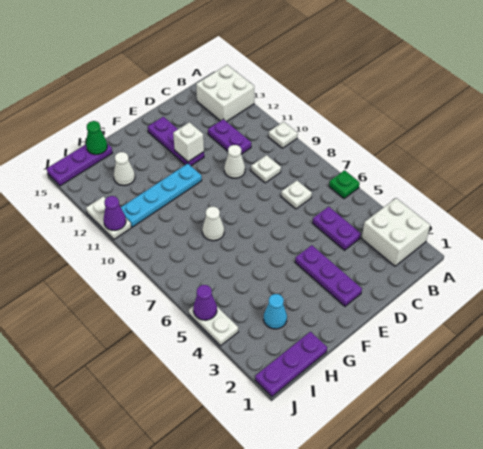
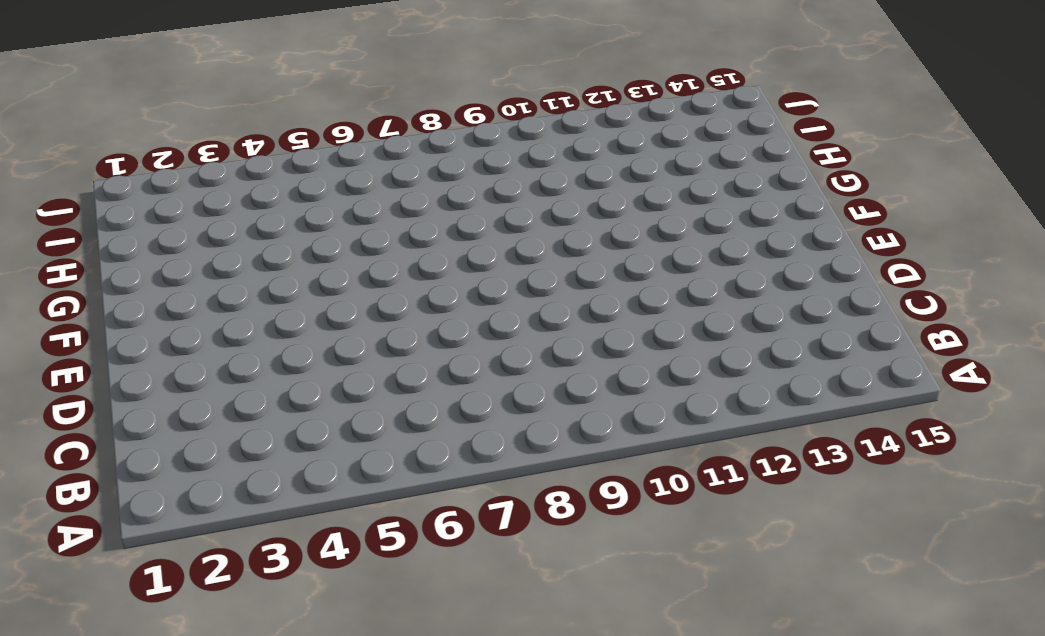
none -> white brick A2:B3 level 1
none -> green plate A6 level 1
none -> white plate A10 level 1

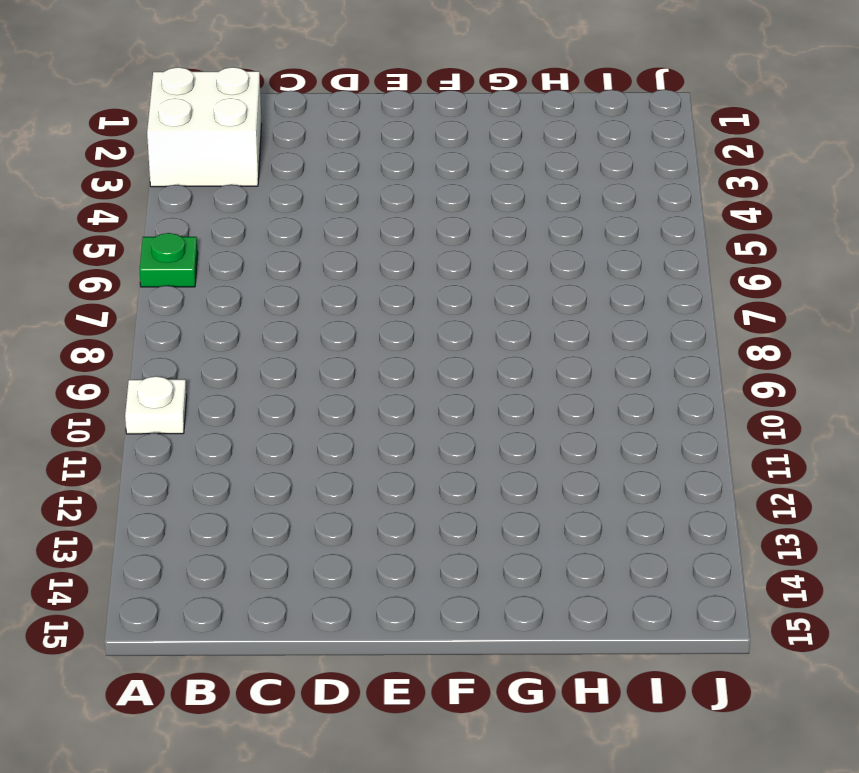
none -> white brick A13:B14 level 1
none -> purple plate C4:C5 level 1
none -> white plate C7 level 1

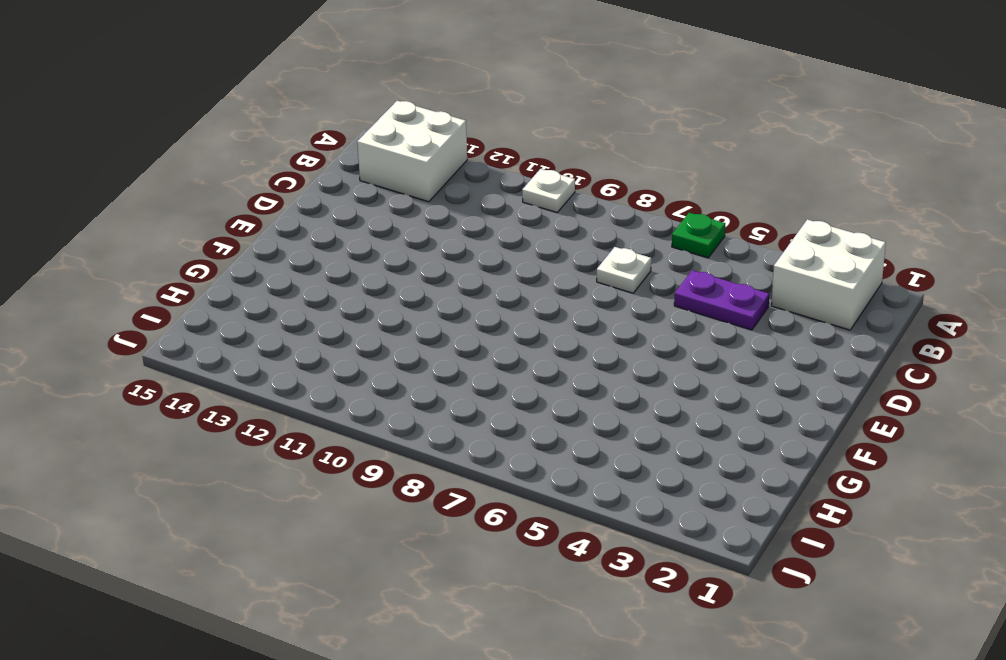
none -> white plate C9 level 1
none -> purple plate C11:C12 level 1
none -> white cone D10 level 1

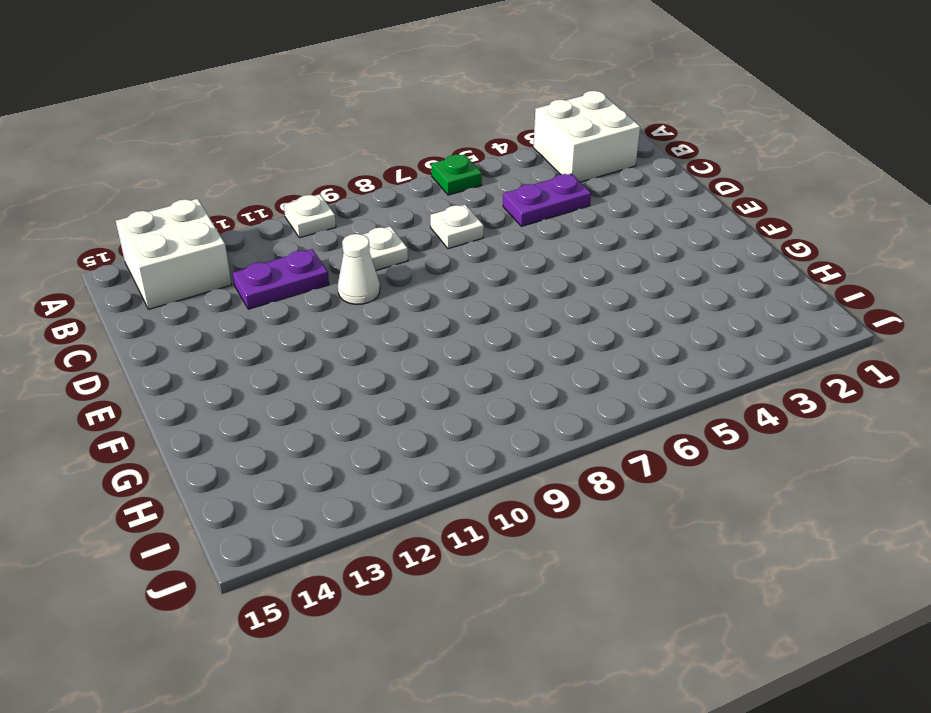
none -> purple plate E2:E4 level 1
none -> purple plate E12:E14 level 1
none -> cyan plate F11:I11 level 1

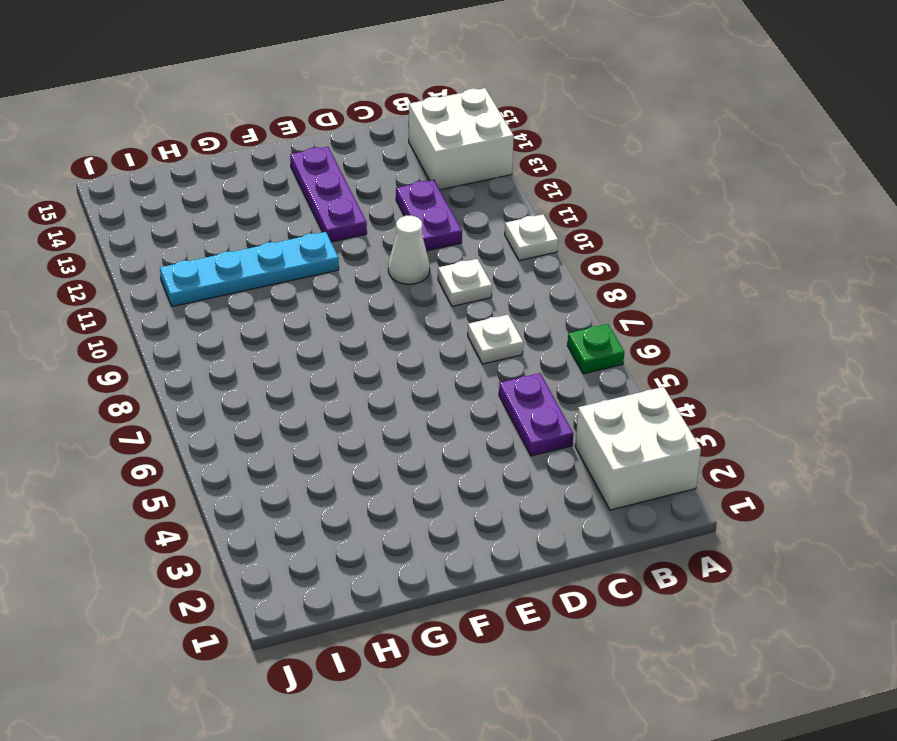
none -> purple plate E2:E4 level 1
none -> white cone G8 level 1
none -> purple plate H1:J1 level 1

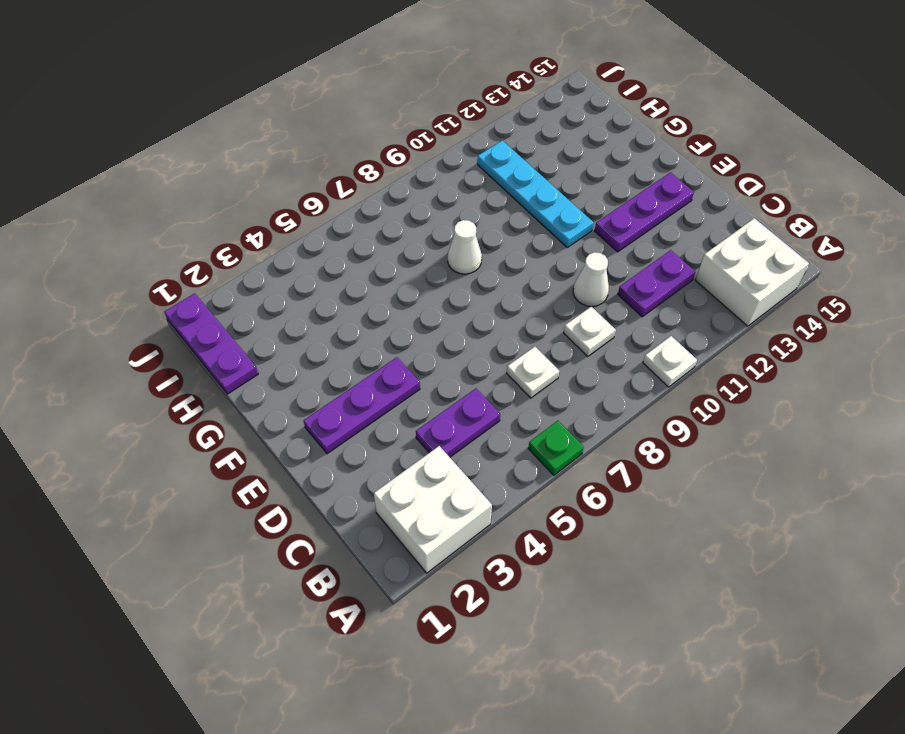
none -> cyan cone H3 level 1
none -> white cone H13 level 1
none -> purple plate H15:J15 level 1

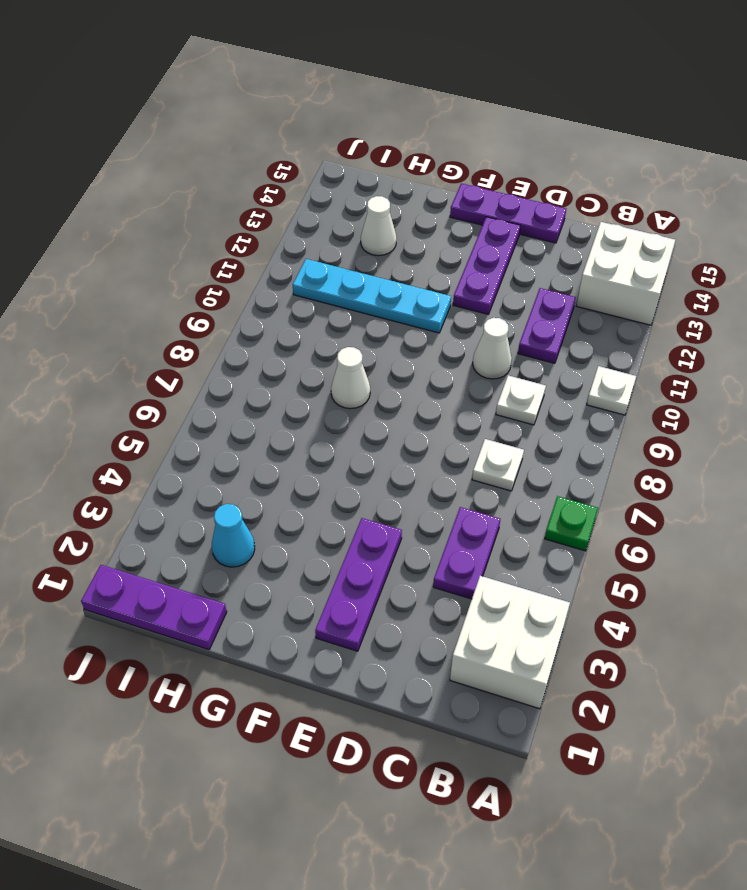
purple plate D15:F15 level 1 -> purple plate H15:J15 level 1
none -> white plate J4:J5 level 1
none -> white plate J11:J12 level 1
none -> white brick E12 level 2

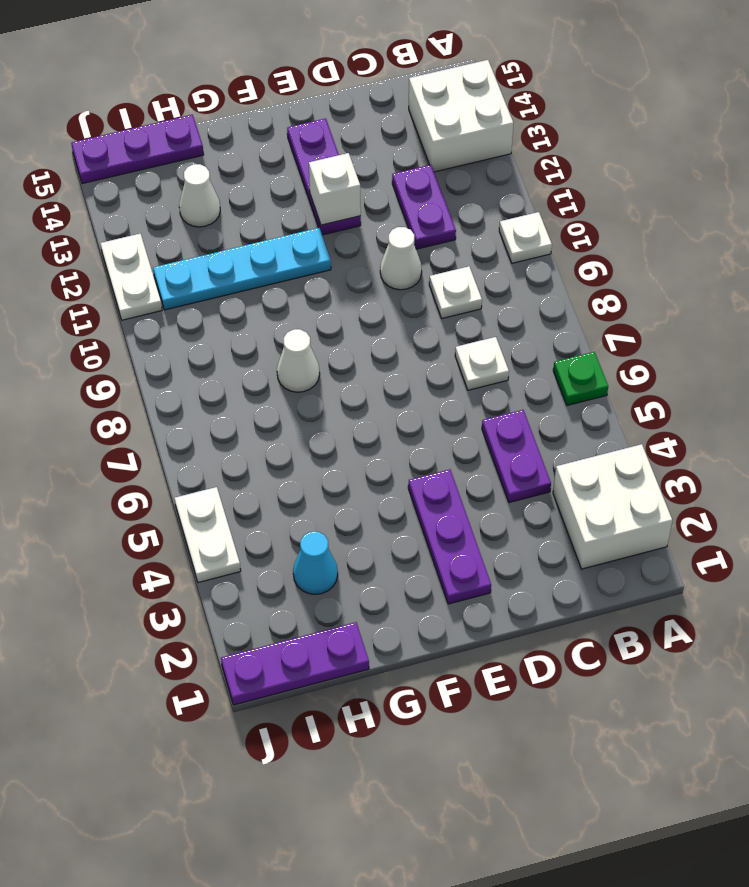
none -> green cone H15 level 2
none -> purple cone J5 level 2
none -> purple cone J11 level 2

